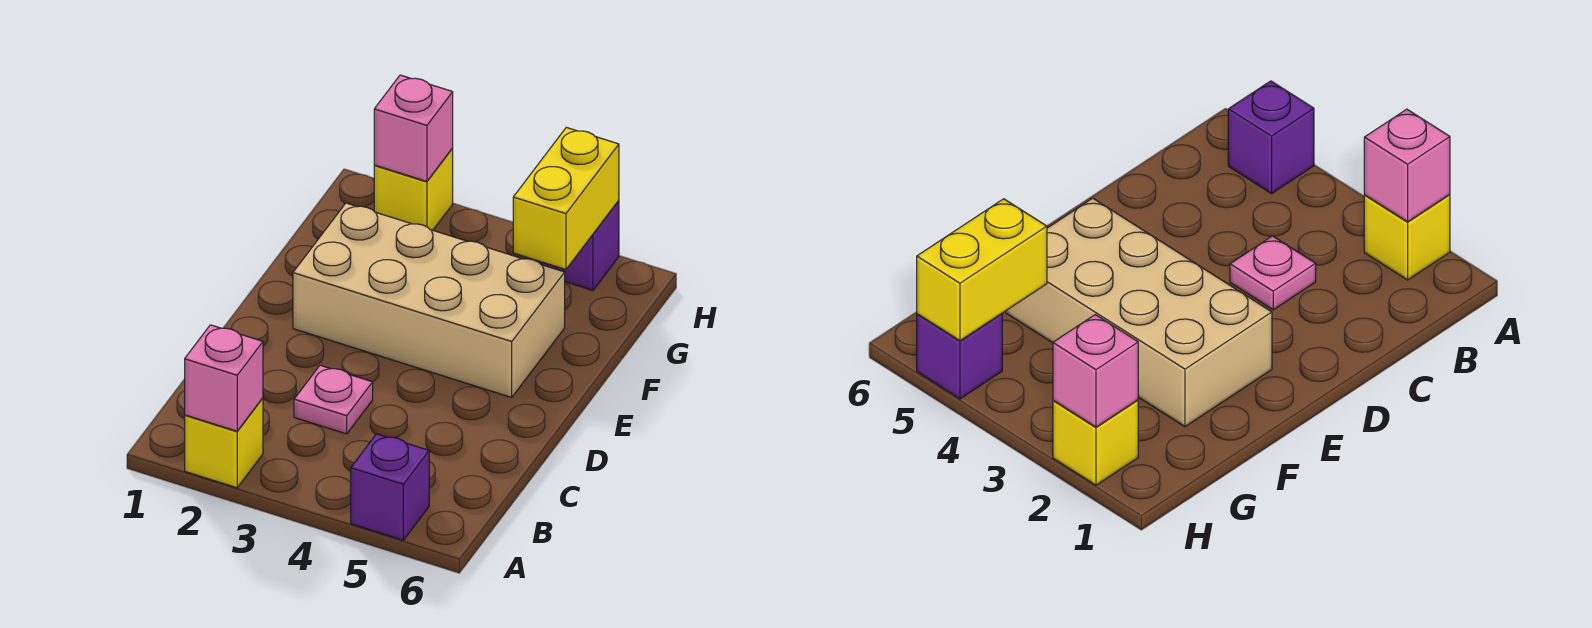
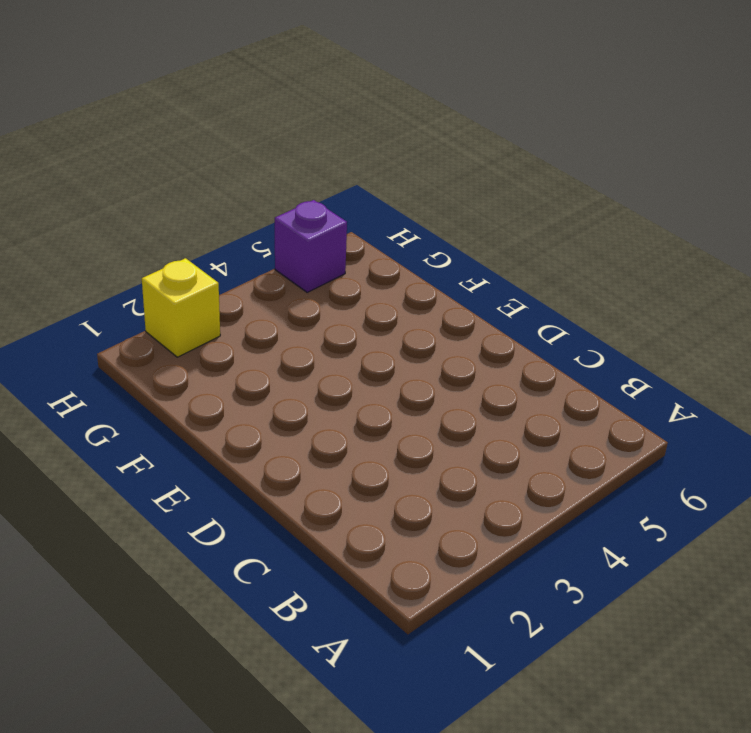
none -> yellow brick A2 level 1
none -> purple brick A5 level 1

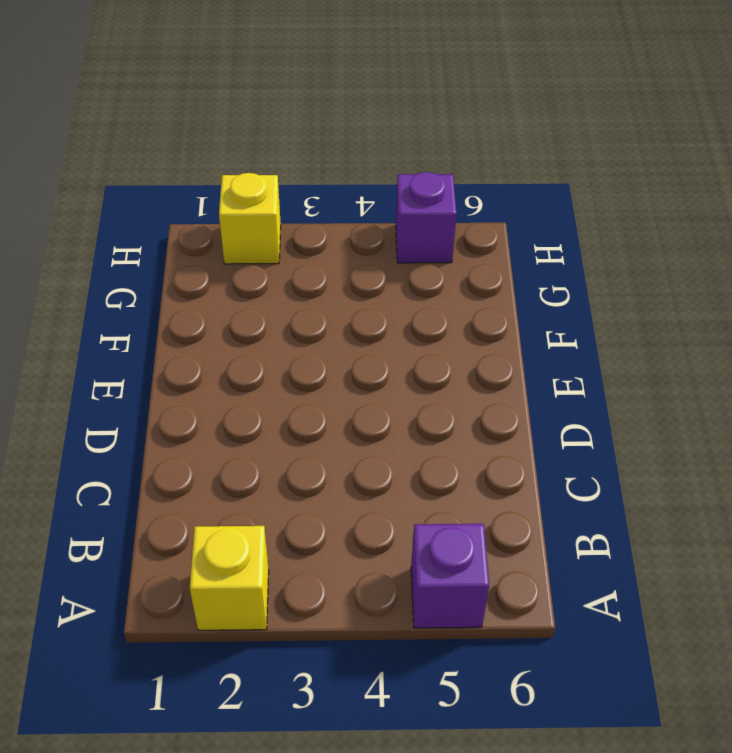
none -> pink plate C3 level 1
none -> tan brick E2:F5 level 1

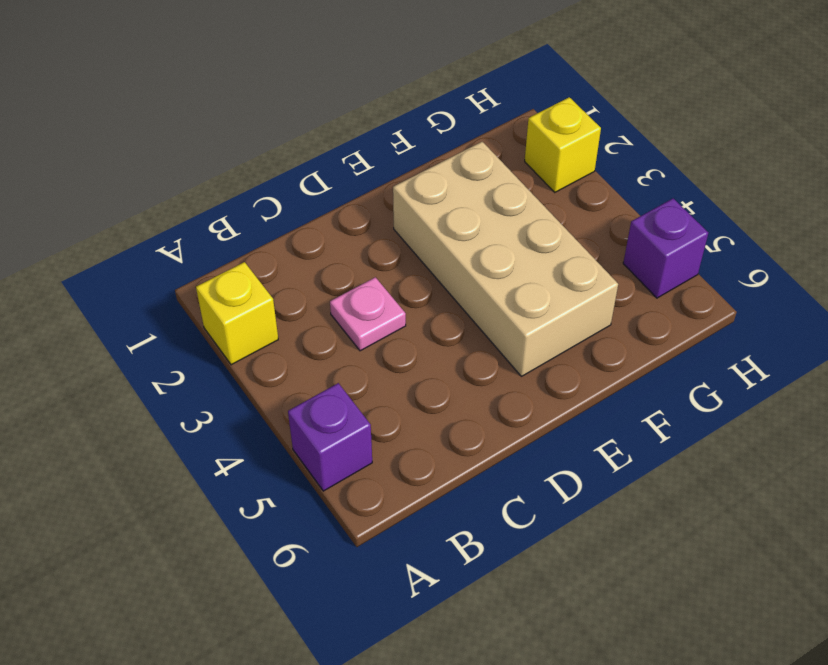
none -> pink brick A2 level 2
none -> yellow brick G5:H5 level 2

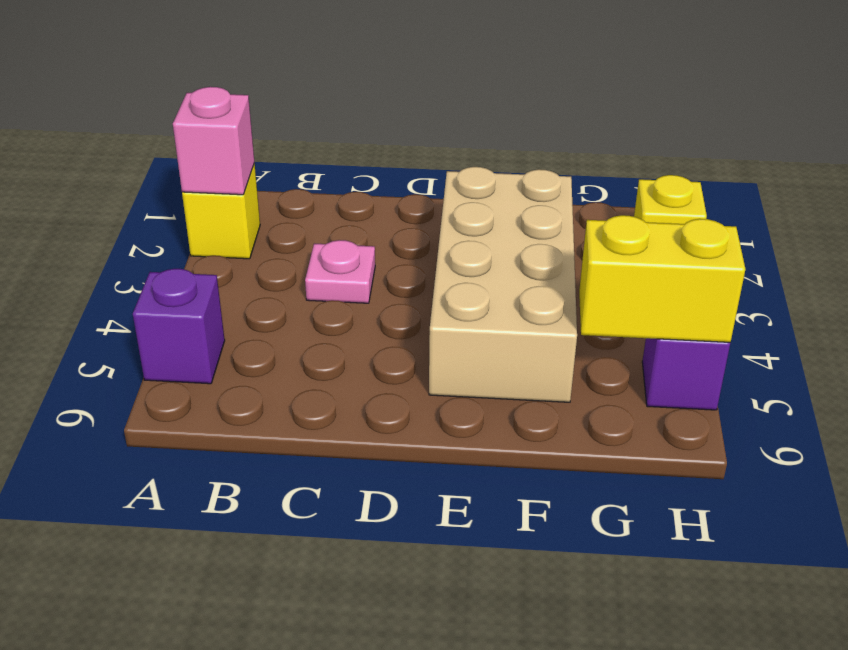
none -> pink brick H2 level 2

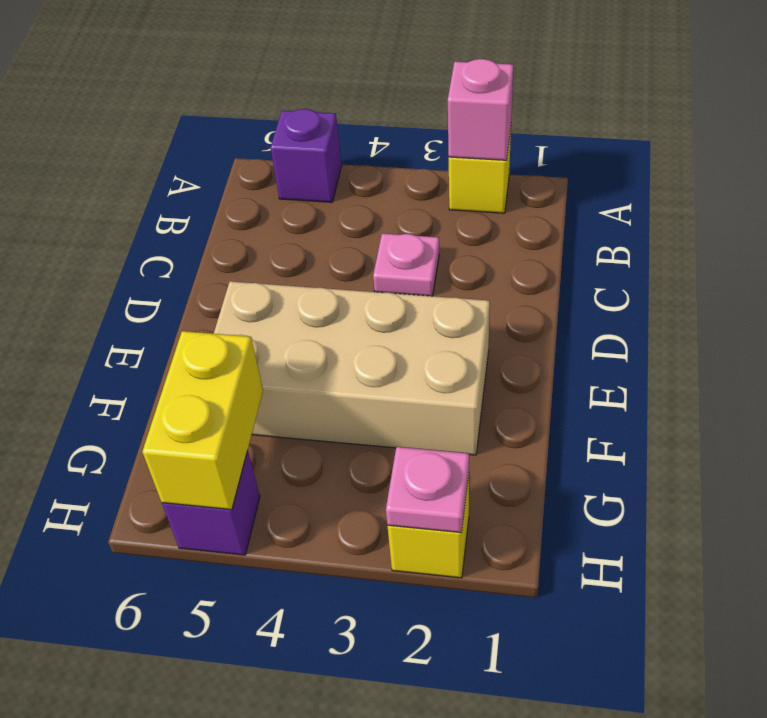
pink plate H2 level 2 -> pink brick H2 level 2

